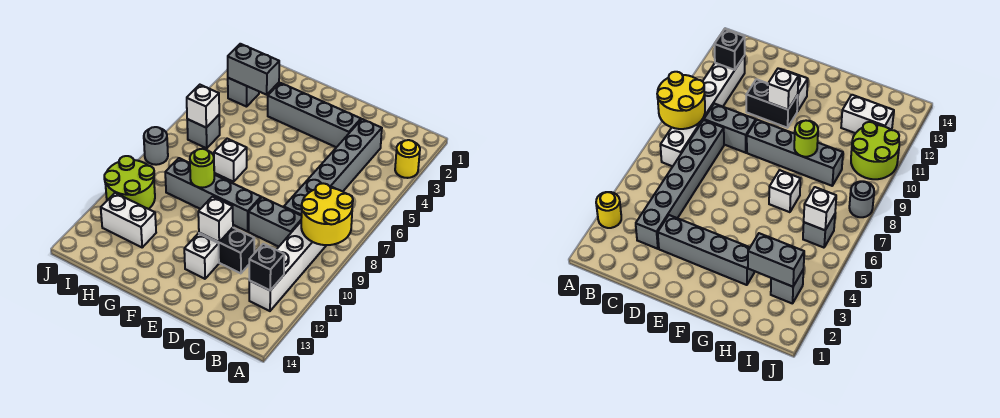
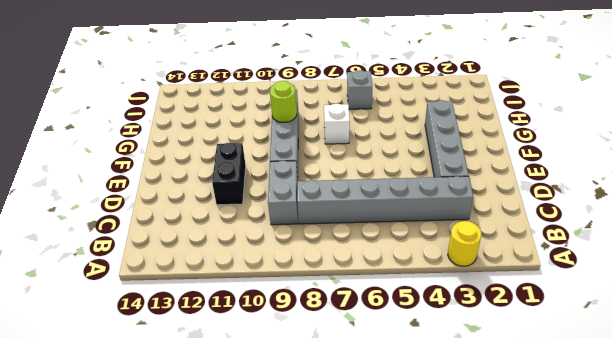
none -> white brick B7:B12 level 1
none -> white brick E12 level 1
none -> white brick H12:I12 level 1

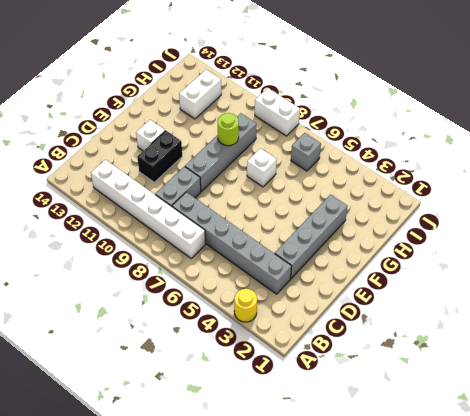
white brick J8:J9 level 1 -> grey round brick J8 level 1
none -> grey brick I3 level 1
none -> lime round brick I10:J11 level 1
none -> yellow round brick A8:B9 level 2

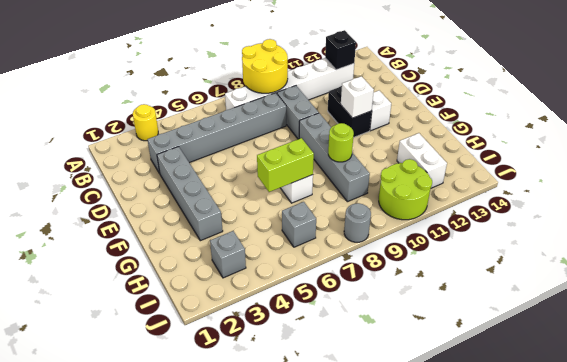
lime brick G6:G7 level 2 -> none
none -> grey brick H3:I3 level 2
none -> white brick I6 level 2

